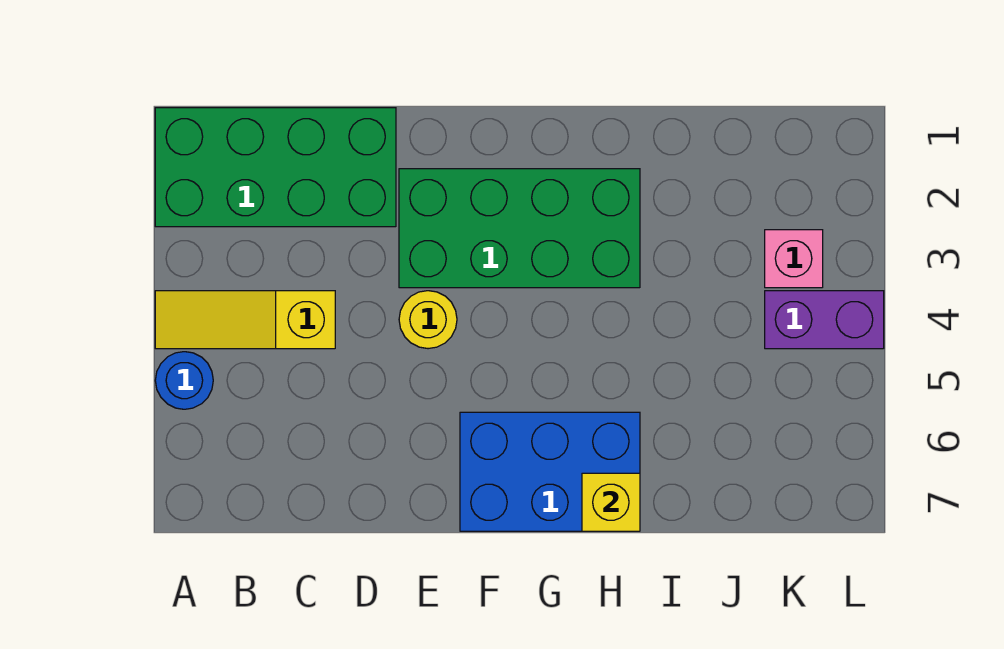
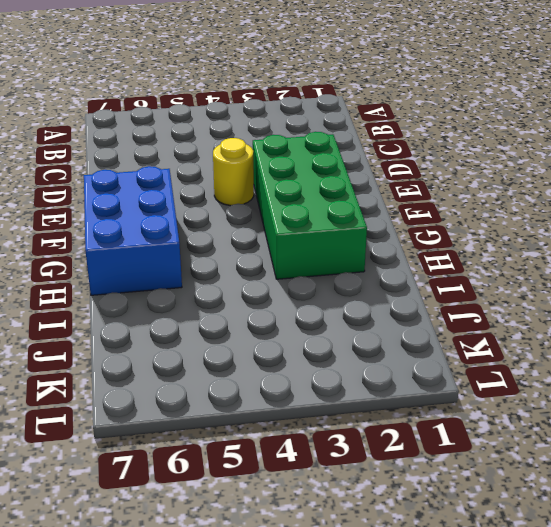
none -> green brick A1:D2 level 1
none -> yellow slope A4:C4 level 1 top C

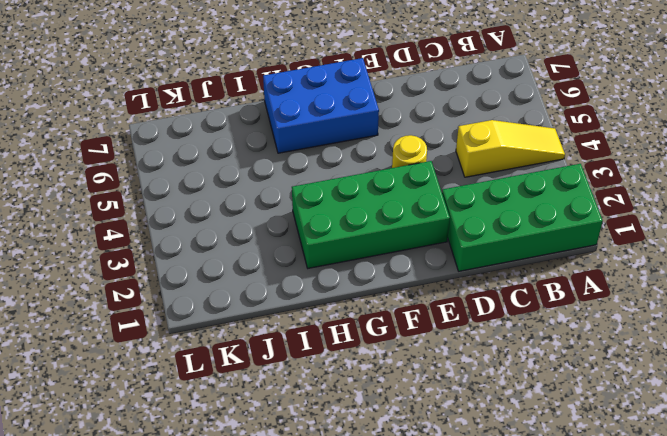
none -> blue round brick A5 level 1
none -> pink brick K3 level 1

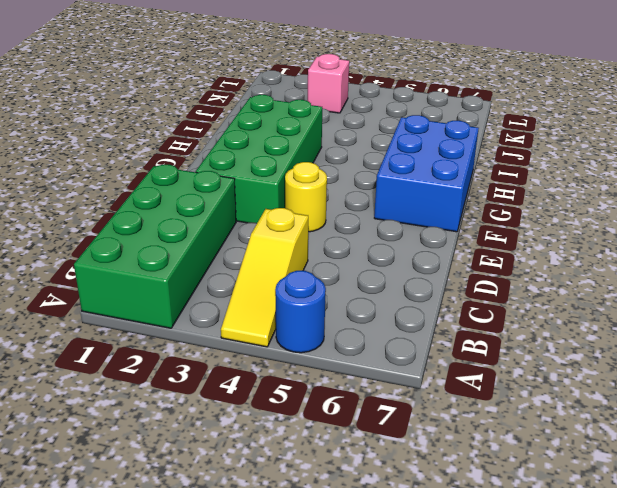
none -> purple brick K4:L4 level 1
none -> yellow brick H7 level 2

